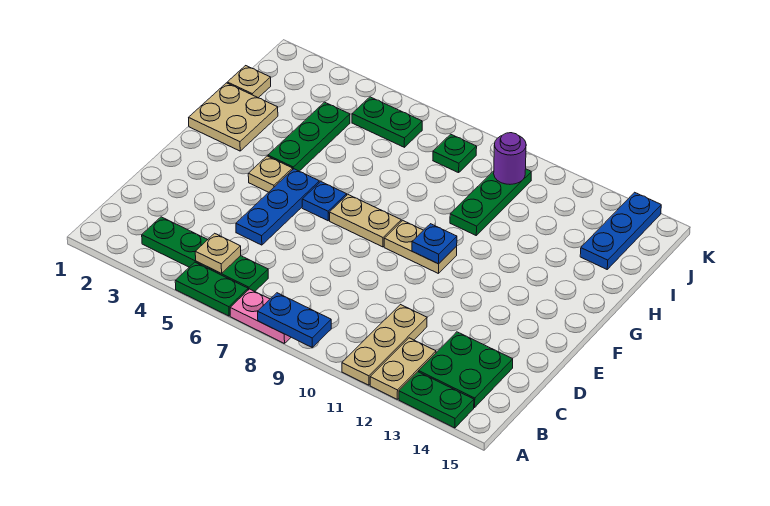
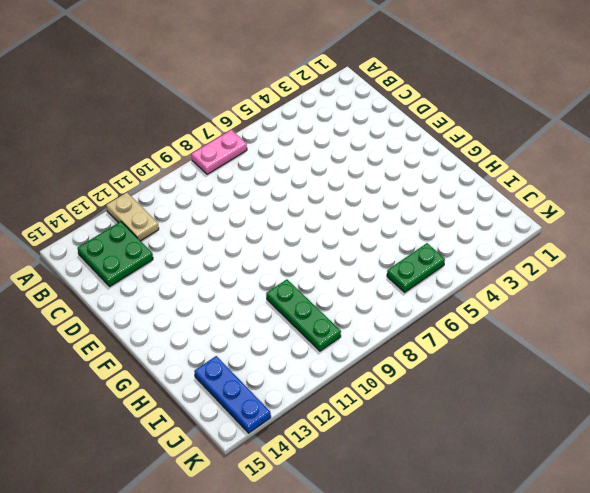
none -> green plate A5:A6 level 1
none -> tan plate A11:C11 level 1
none -> green plate A13:A14 level 1

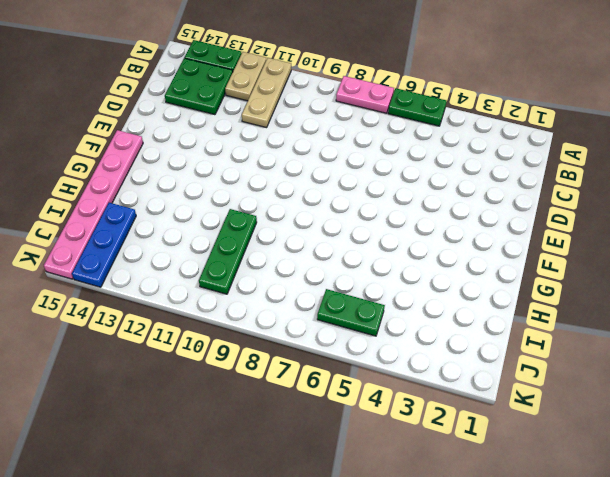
pink plate F15:K15 level 1 -> none
none -> green plate B3:B6 level 1
none -> blue plate D5:F5 level 1
none -> tan plate F4 level 1

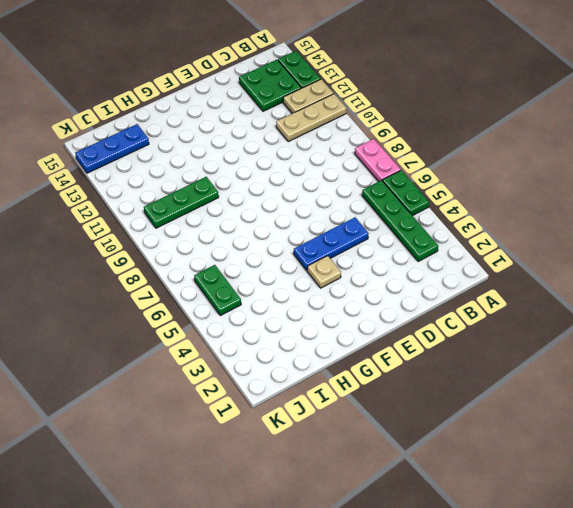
none -> blue plate F6 level 1
none -> tan plate F7:F8 level 1
none -> tan plate F9:F10 level 1

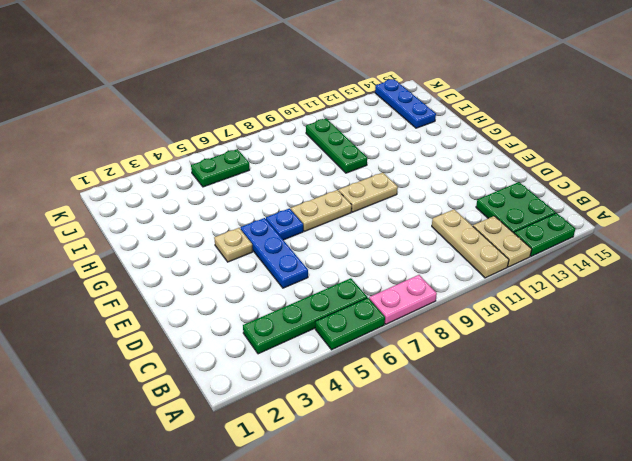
none -> tan plate G1:H2 level 1
none -> green plate G4:I4 level 1
none -> tan plate I1 level 1

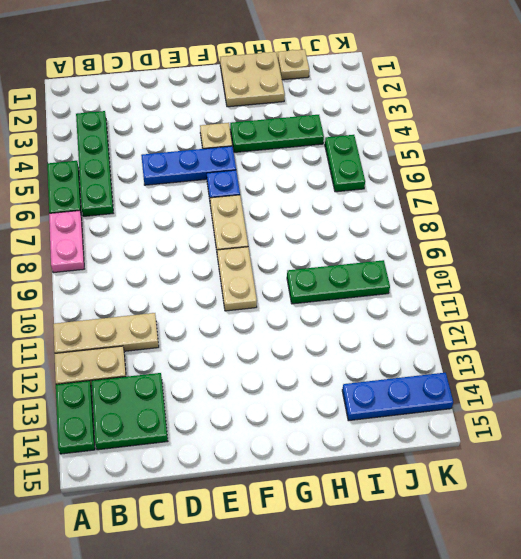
none -> green plate J8 level 1
none -> blue plate A8:A9 level 2
none -> tan plate B5 level 2

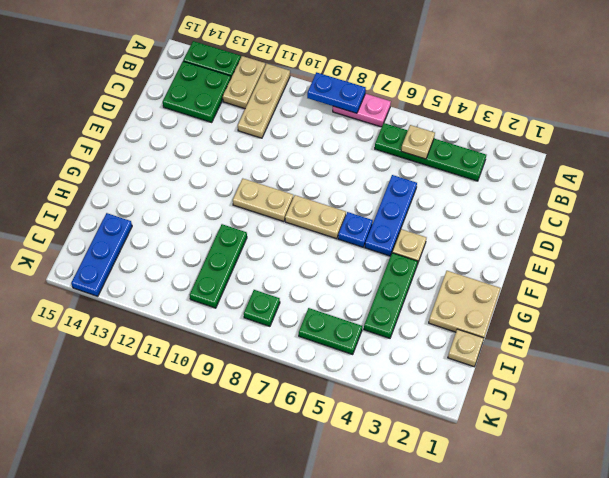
none -> green plate A5:A6 level 1
none -> blue plate F10 level 2
none -> purple round brick J10 level 2

